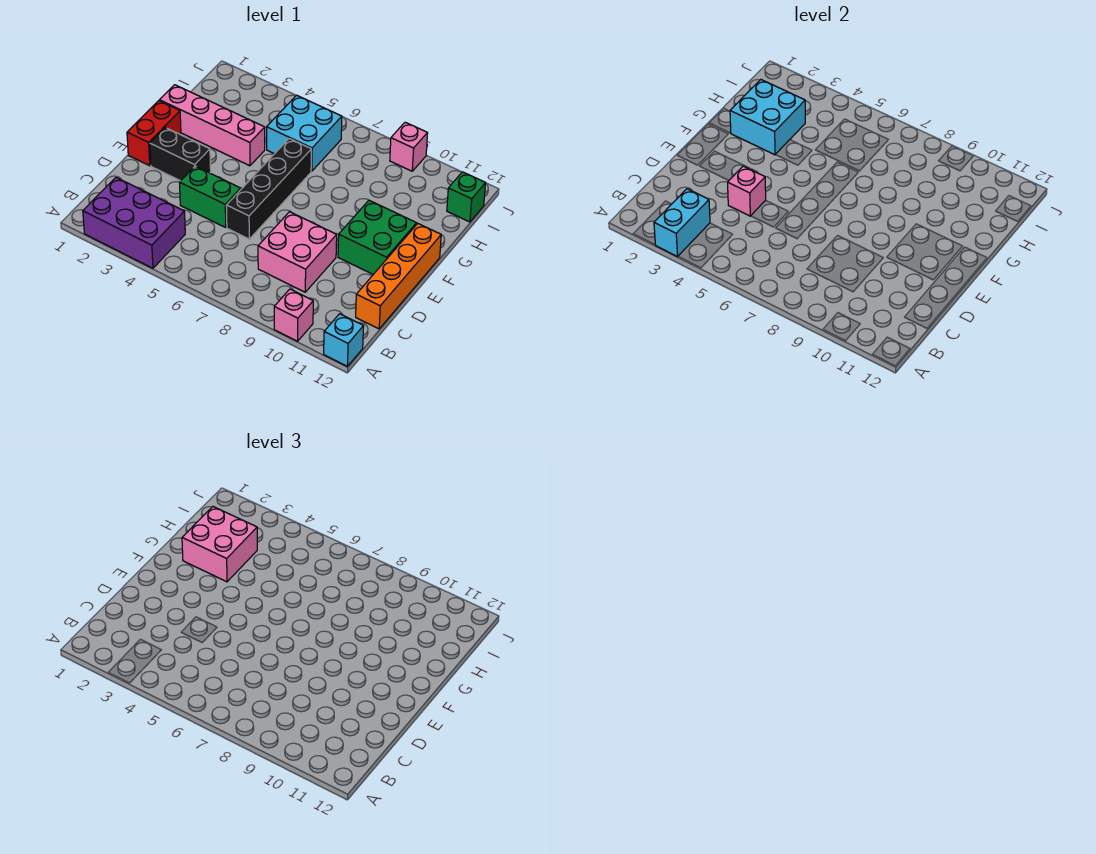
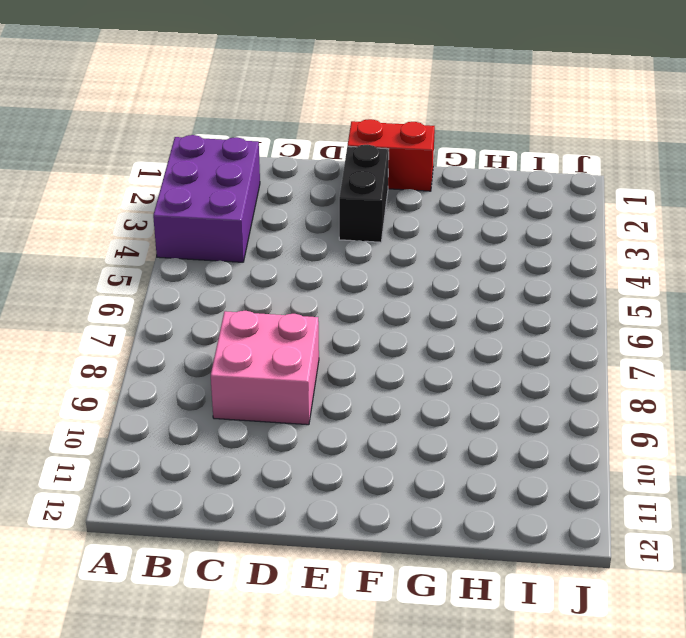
none -> pink brick A10 level 1
none -> cyan brick A12 level 1
none -> orange brick C12:F12 level 1

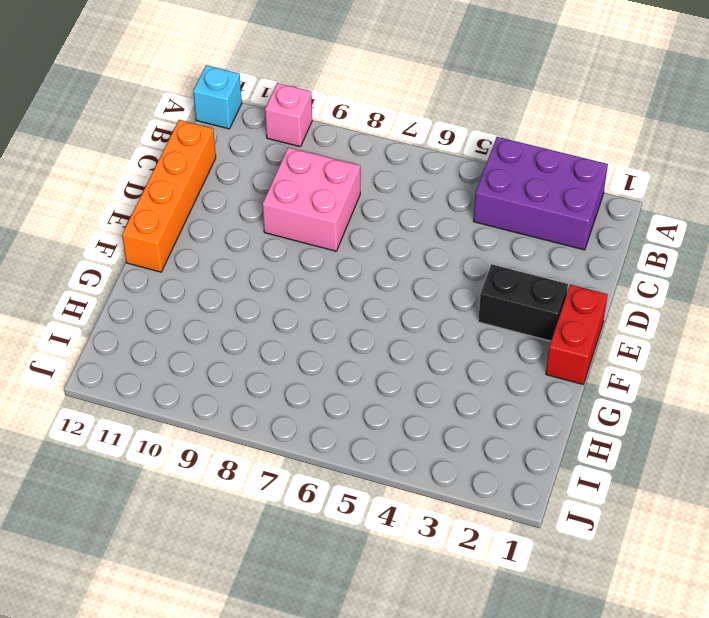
none -> green brick D4:D5 level 1
none -> black brick D6:G6 level 1
none -> green brick E10:F11 level 1

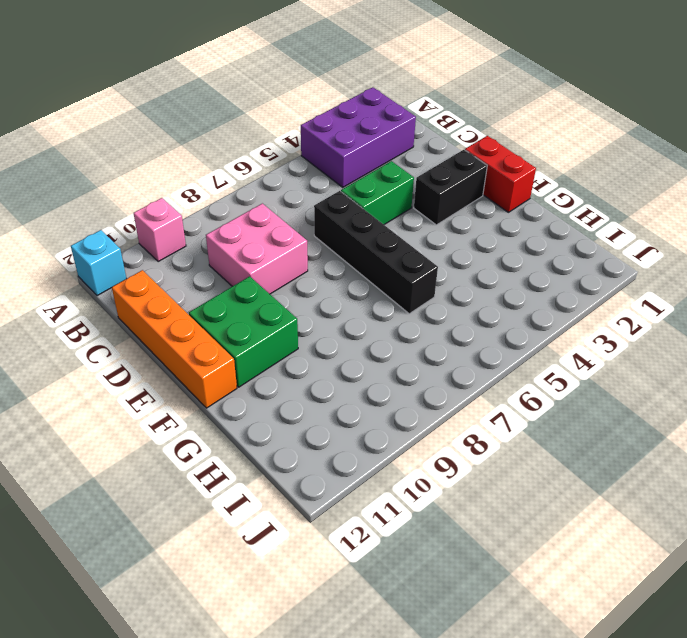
none -> pink brick G1:G4 level 1
none -> cyan brick H5:I6 level 1
none -> green brick I12 level 1

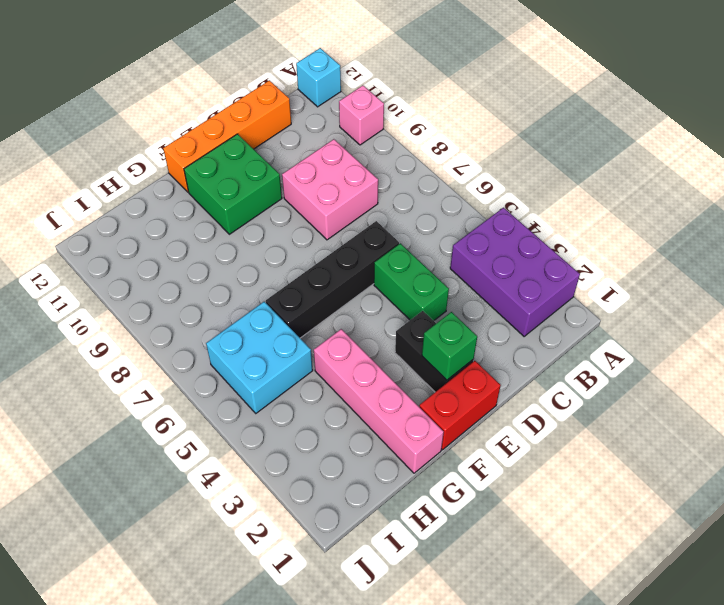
green brick E2 level 2 -> green brick I12 level 1
none -> pink brick J9 level 1
none -> cyan brick A3:B3 level 2
none -> pink brick D4 level 2

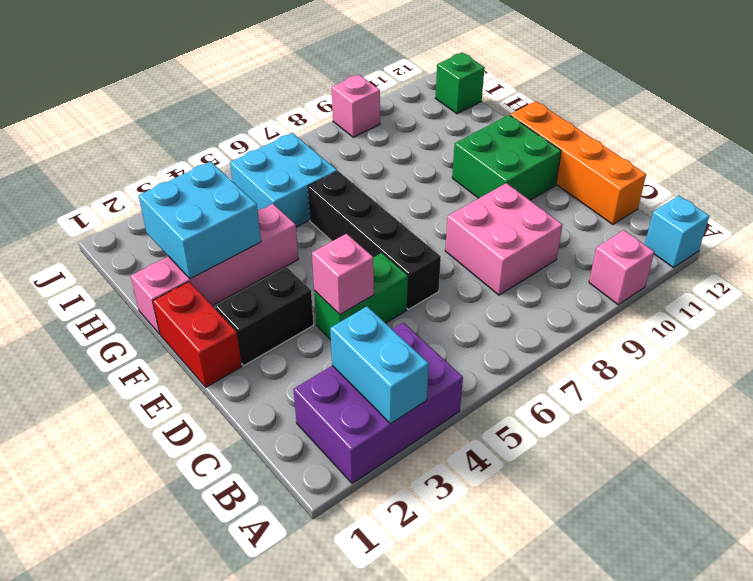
none -> pink brick G2:H3 level 3

